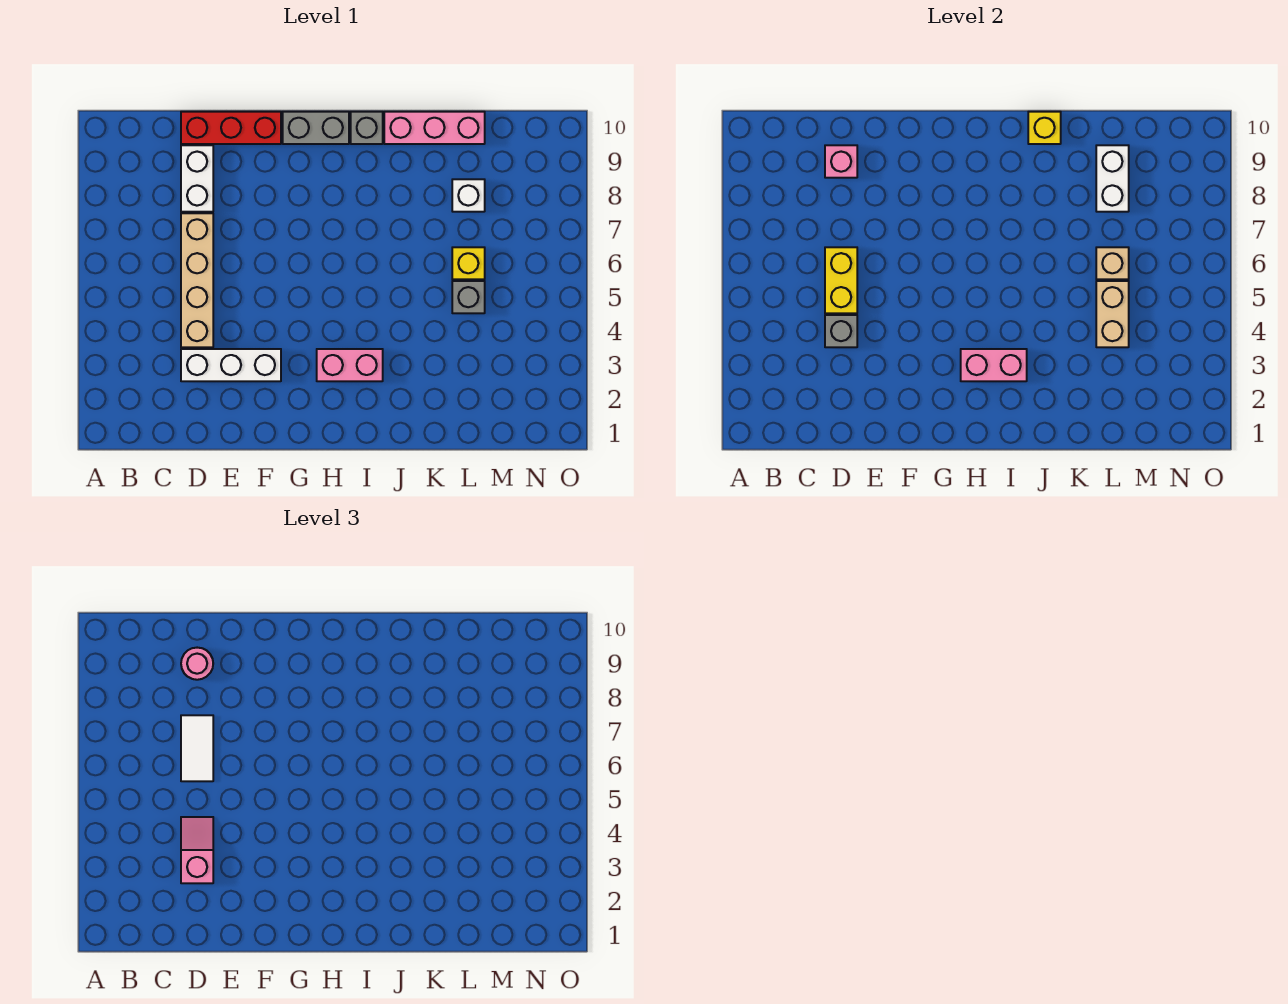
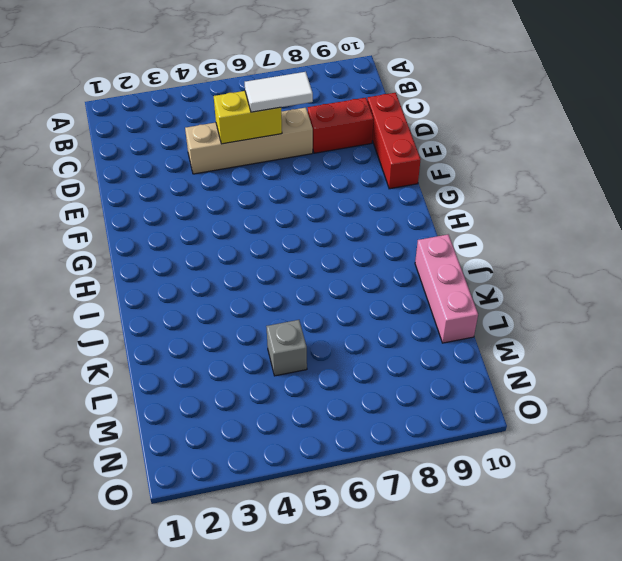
red brick D8:D9 level 1 -> white brick D8:D9 level 1
none -> white brick D3:F3 level 1
none -> grey brick G10:H10 level 1
none -> pink brick H3:I3 level 1

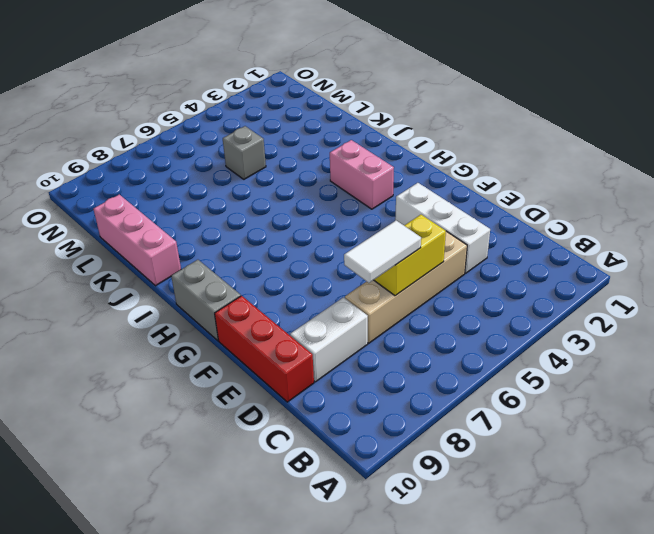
none -> grey brick I10 level 1
none -> yellow brick L6 level 1
none -> white brick L8 level 1

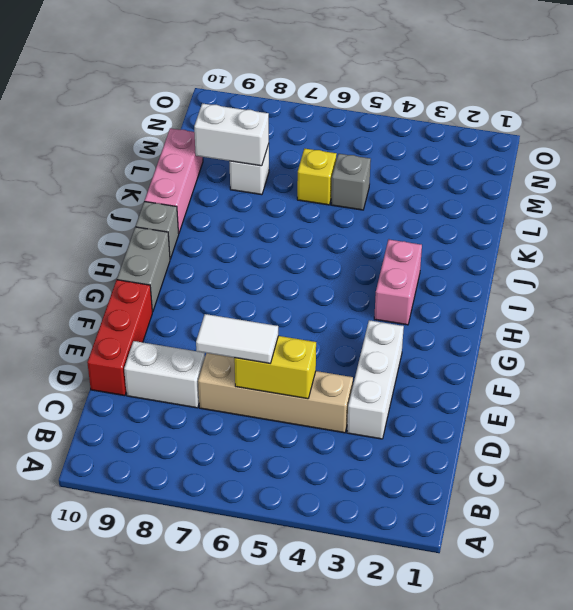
none -> grey brick D4 level 2
none -> pink brick D9 level 2
none -> pink brick H3:I3 level 2

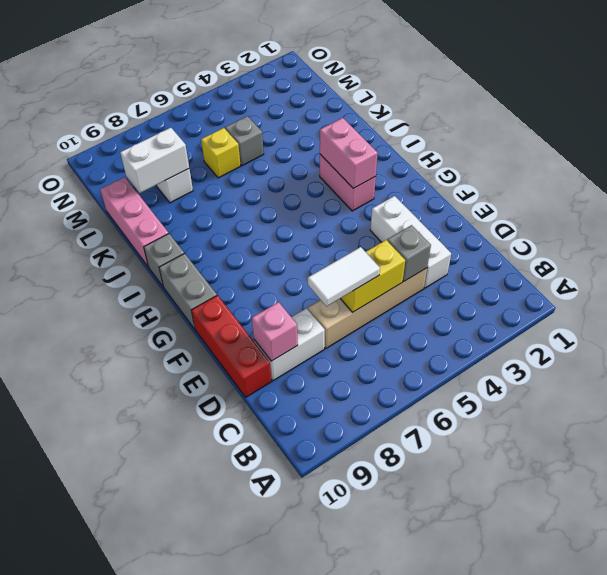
none -> yellow brick J10 level 2
none -> tan brick L4:L5 level 2
none -> tan brick L6 level 2

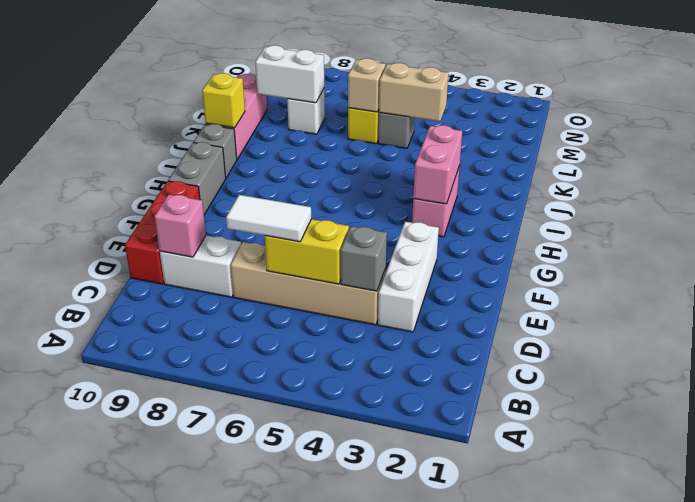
none -> pink slope D3:D4 level 3 top 3
none -> pink round brick D9 level 3

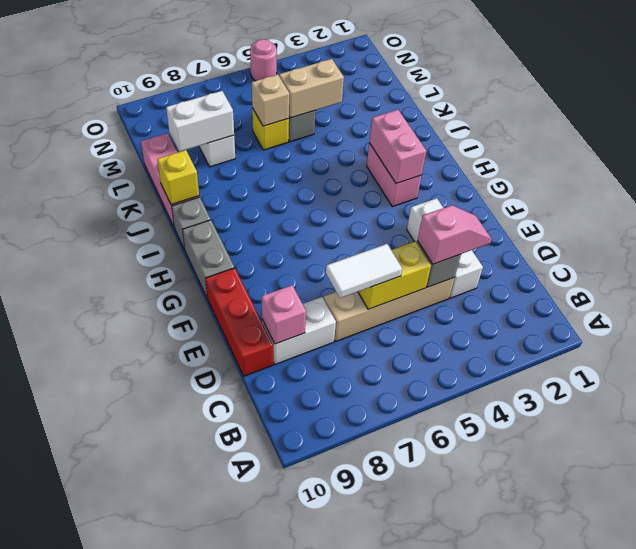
pink slope D3:D4 level 3 top 4 -> pink slope D3:D4 level 3 top 3
pink round brick O5 level 1 -> pink round brick D9 level 3

